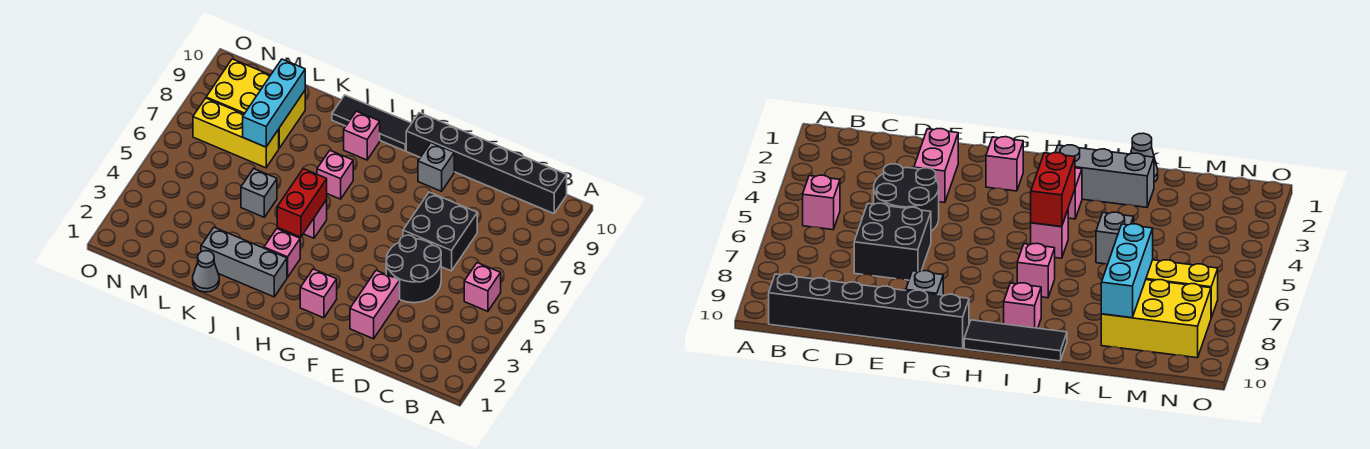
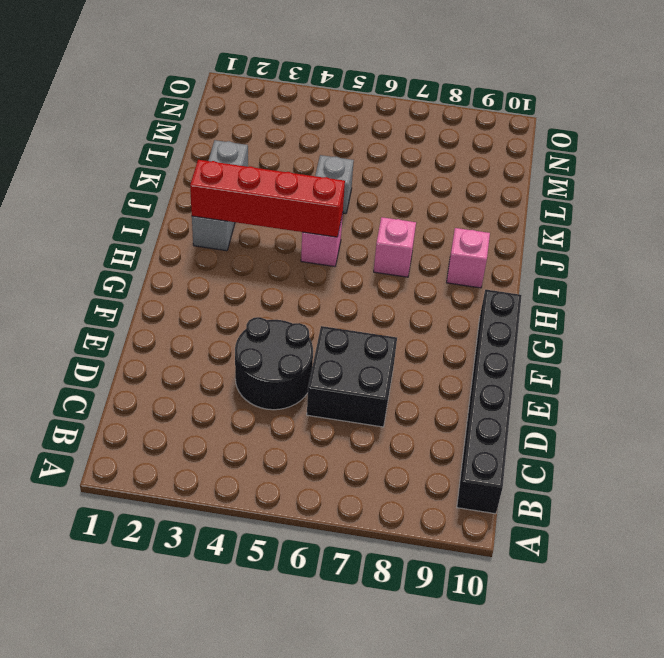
red brick I2:I5 level 2 -> red brick I4:I5 level 2
none -> pink brick B5 level 1
none -> pink brick E2:E3 level 1
none -> grey brick F9 level 1

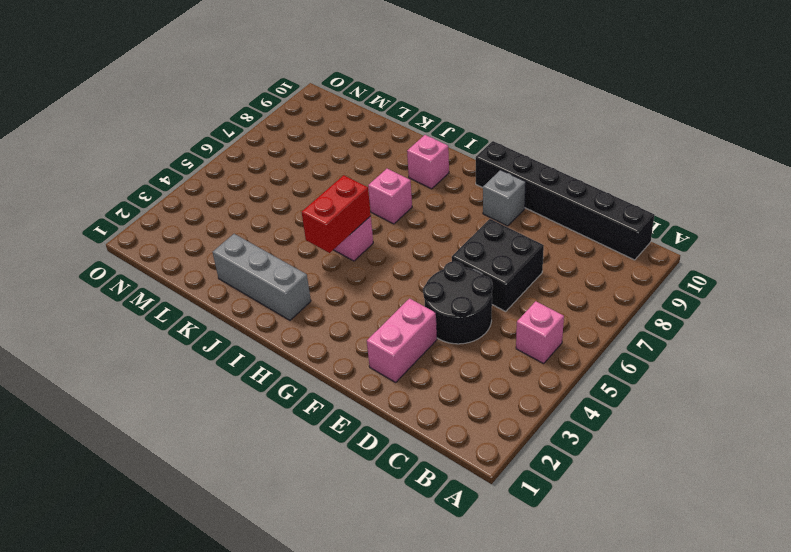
none -> pink brick G2 level 1
none -> black tile H10:J10 level 1
none -> pink brick I3 level 1

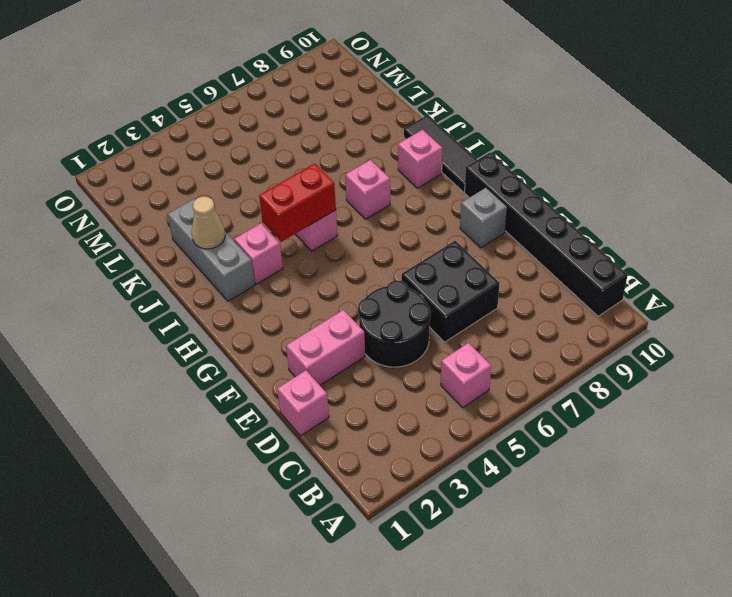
pink brick D1 level 1 -> pink brick G2 level 1
tan cone J2 level 2 -> none
none -> grey cone K1 level 1
none -> grey brick K5 level 1
none -> yellow brick L7:N7 level 1

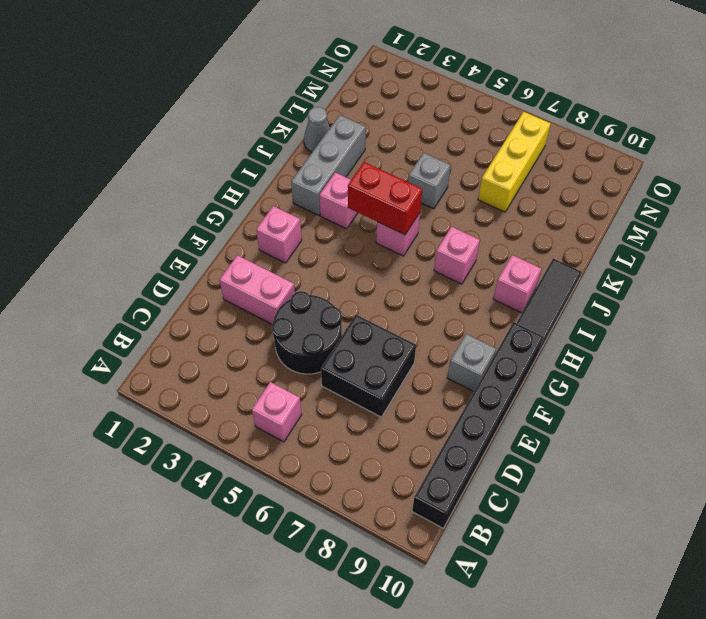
none -> yellow brick L8:N9 level 1
none -> cyan brick L7:L9 level 2

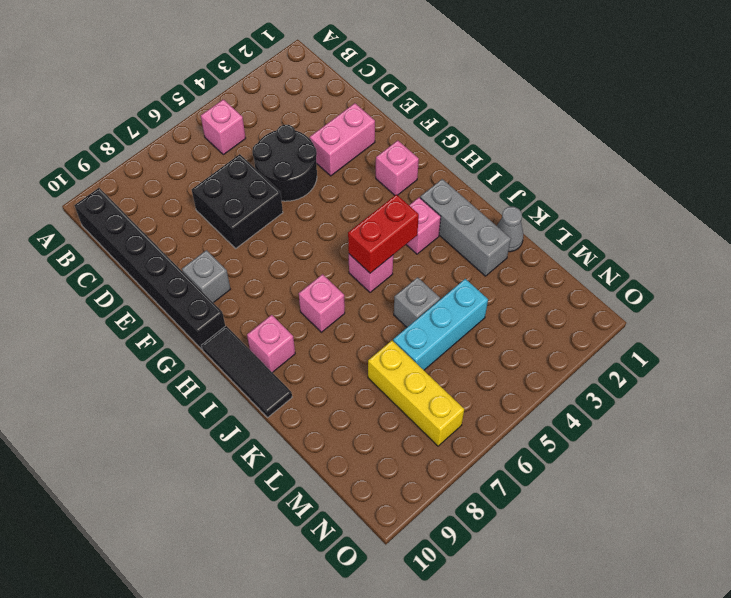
cyan brick L4:L6 level 1 -> cyan brick L7:L9 level 2
none -> yellow brick L8:N9 level 1

